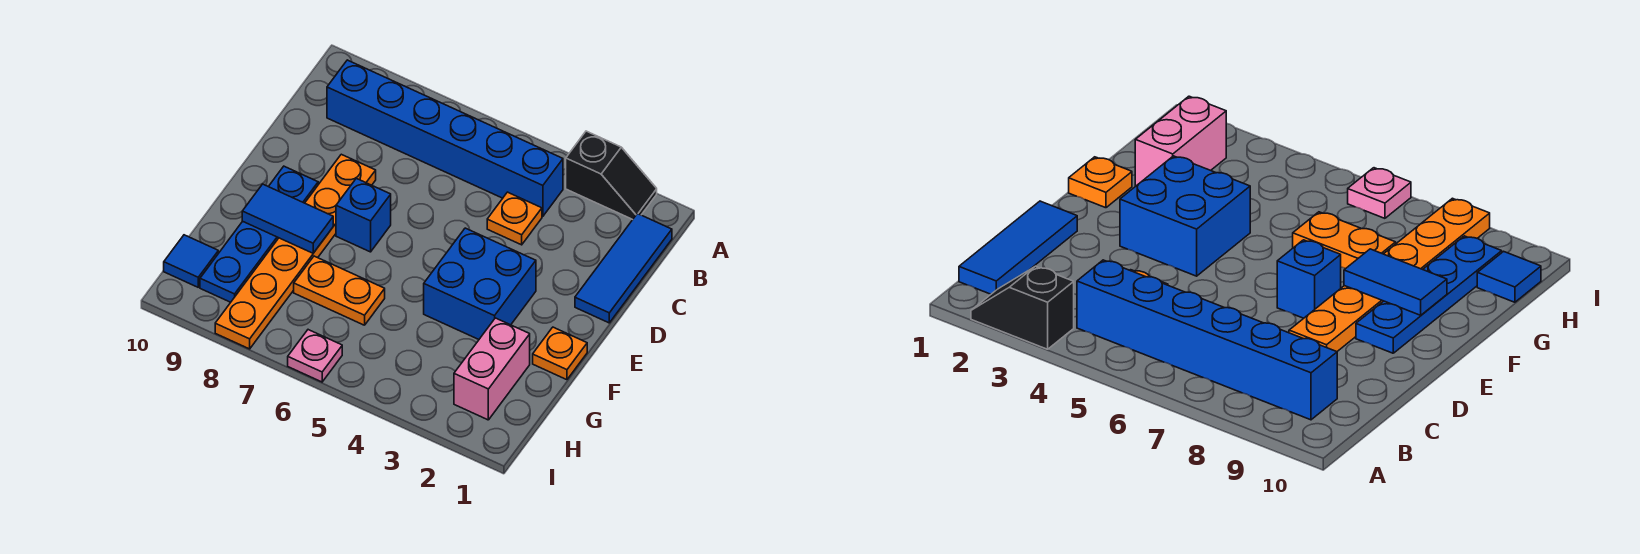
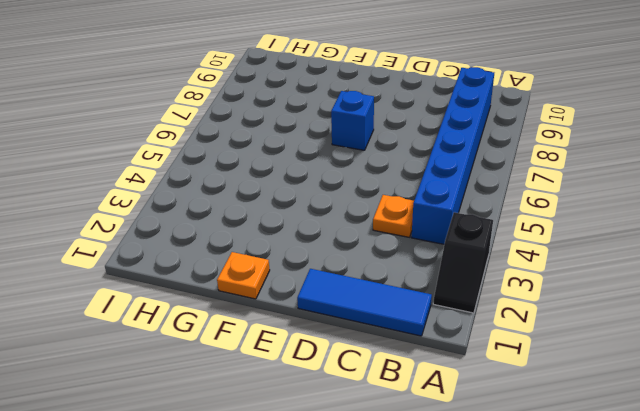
none -> orange plate D8:I8 level 1
none -> blue brick E3:F4 level 1
none -> blue plate E9:H9 level 1

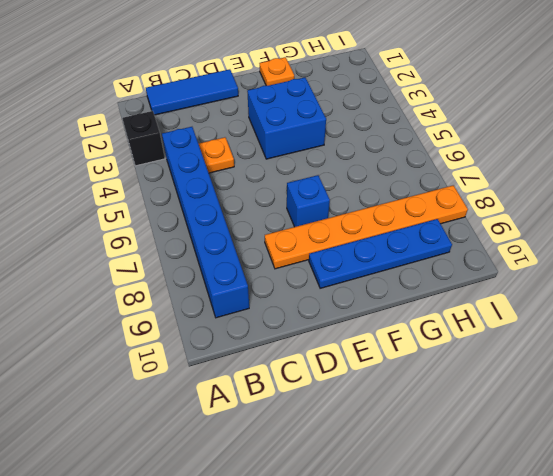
none -> pink brick G2:H2 level 1
none -> orange plate G6:G7 level 1
none -> blue tile H10 level 1

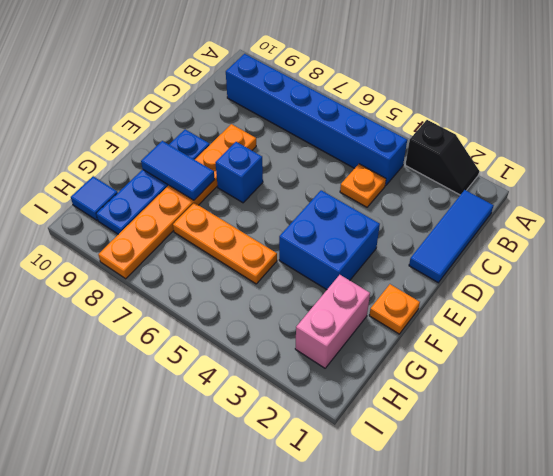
orange plate G5:G7 level 1 -> orange plate G6:G7 level 1
none -> pink plate I6 level 1

